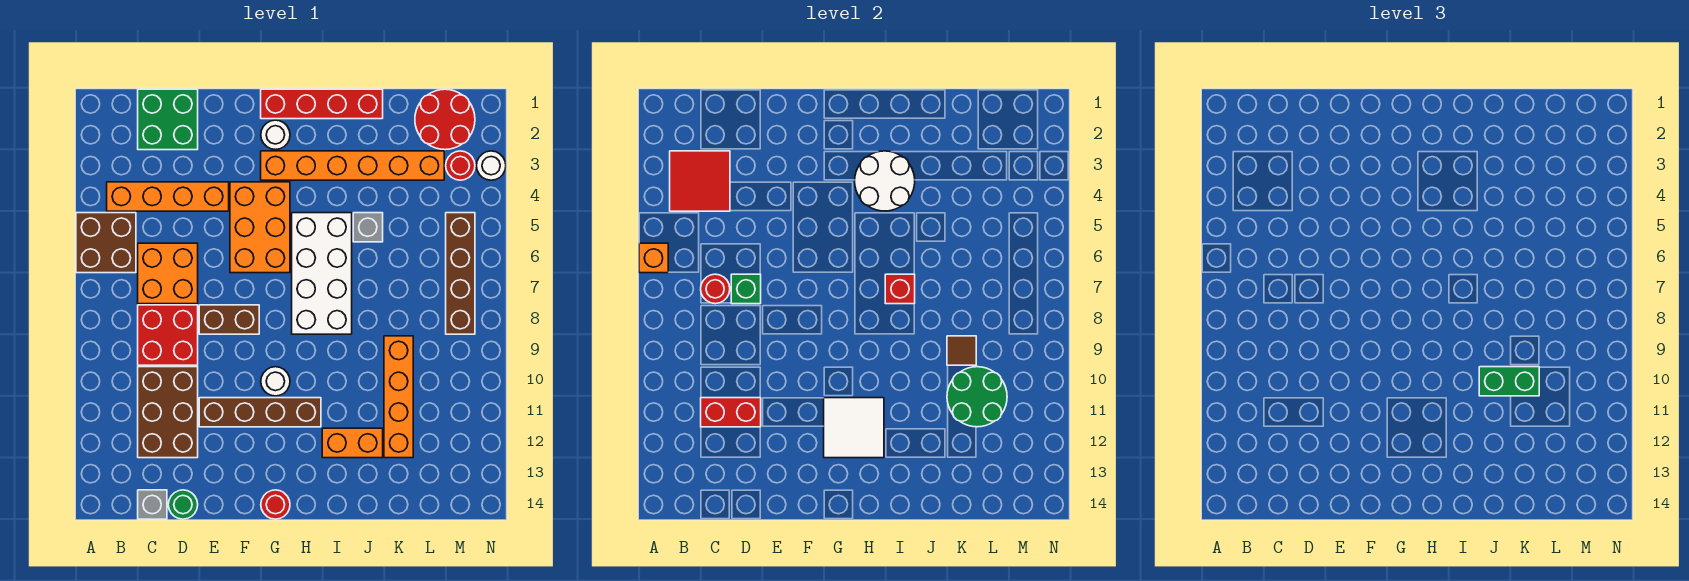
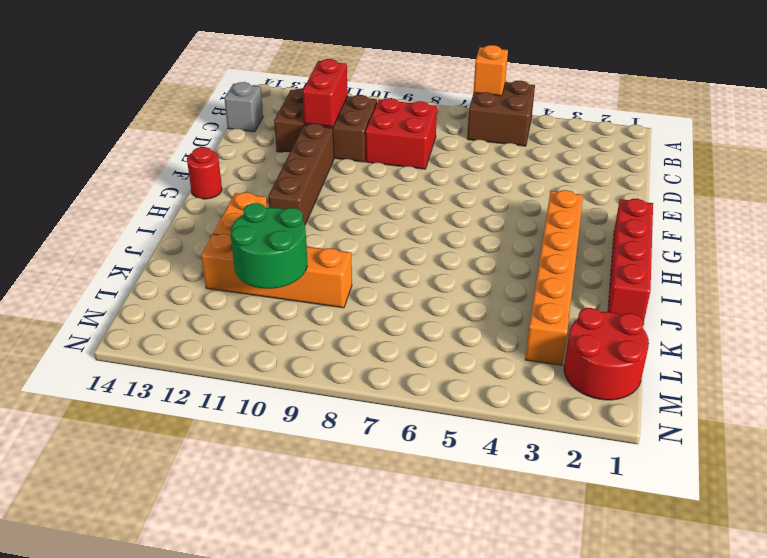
none -> orange brick B4:E4 level 1
none -> green brick C1:D2 level 1
none -> orange brick C6:D7 level 1
none -> green round brick D14 level 1

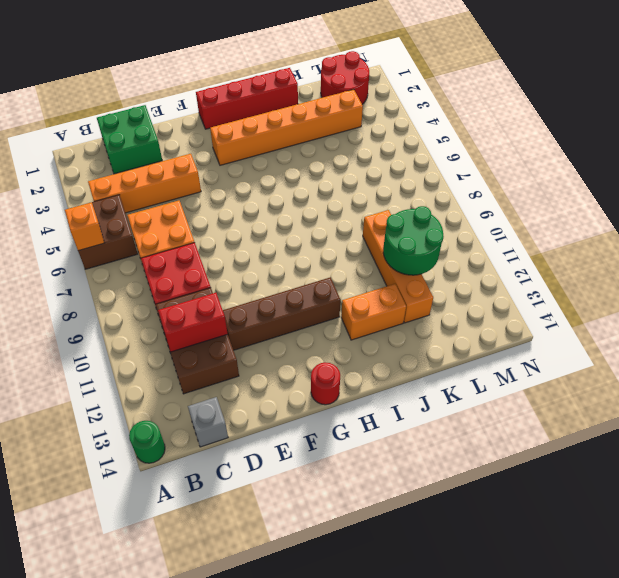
green round brick A14 level 1 -> green round brick D14 level 1
none -> brown brick E8:F8 level 1
none -> orange brick F4:G6 level 1
none -> white round brick G2 level 1
none -> white round brick G10 level 1

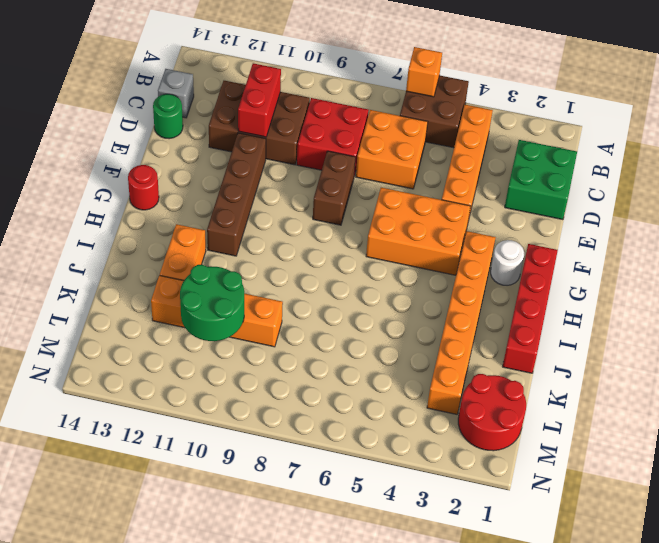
none -> white round brick G10 level 1
none -> white brick H5:I8 level 1
none -> grey brick J5 level 1
none -> red round brick M3 level 1

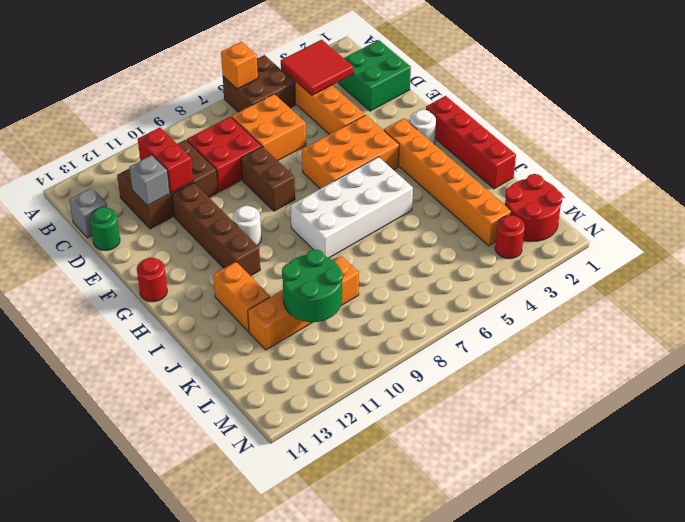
grey brick D12 level 2 -> grey brick J5 level 1
none -> brown brick M5:M8 level 1
none -> white round brick N3 level 1
none -> red round brick C7 level 2
none -> green brick D7 level 2

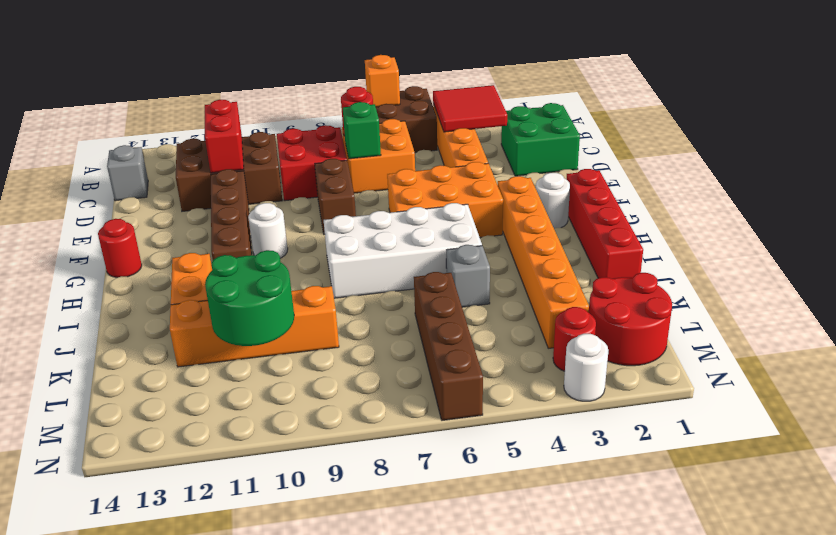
brown brick K6:N6 level 1 -> brown brick M5:M8 level 1
none -> green round brick D14 level 1
none -> white tile G11:H12 level 2
none -> white round brick H3:I4 level 2
none -> red brick I7 level 2

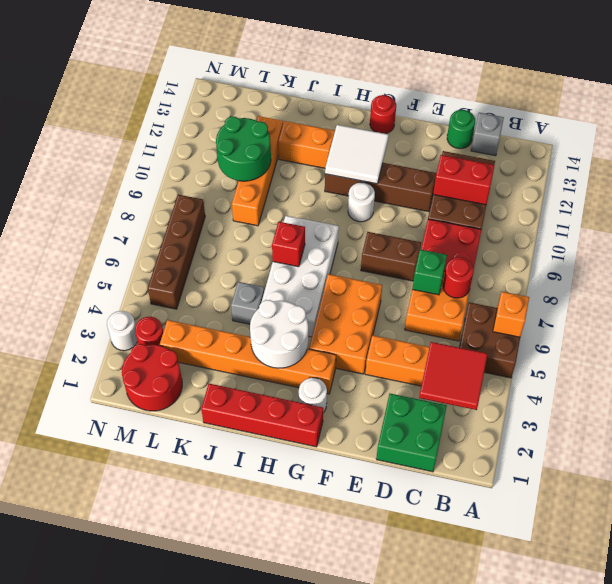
none -> brown tile K9 level 2
none -> green brick J10:K10 level 3

